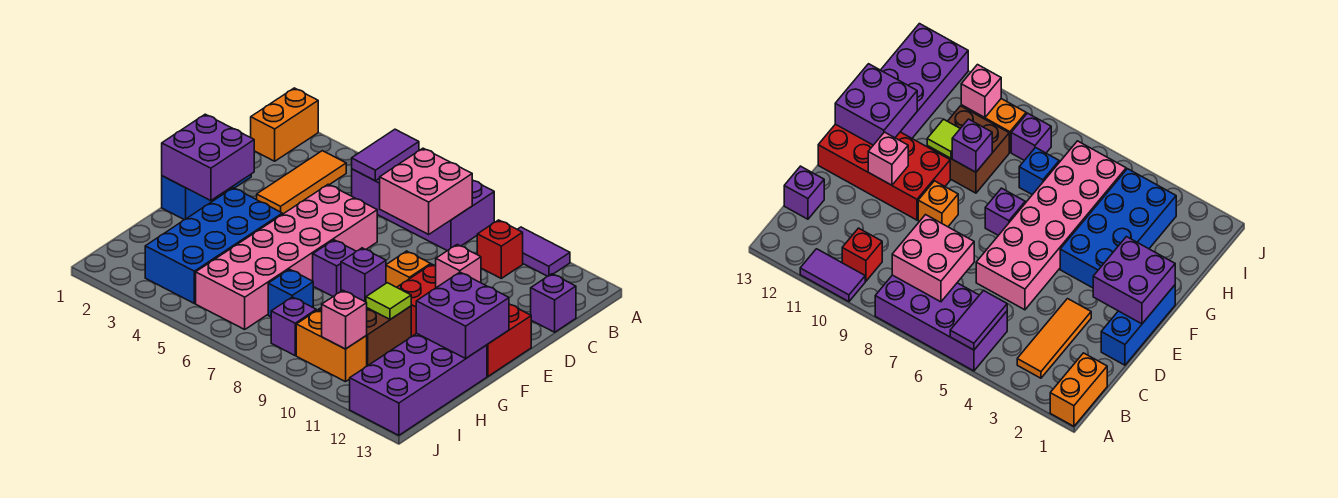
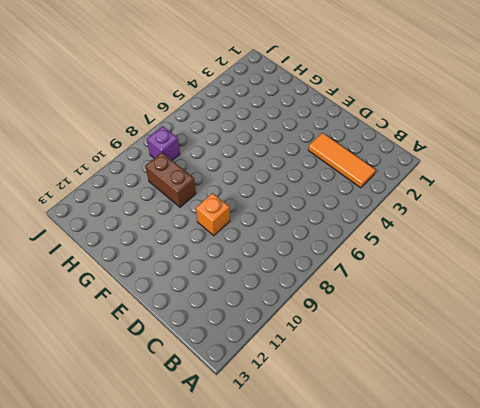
brown brick G9:H9 level 1 -> brown brick G9:H10 level 1
none -> orange brick A1:B1 level 1
none -> purple brick A5:B8 level 1
none -> purple tile A10:A11 level 1

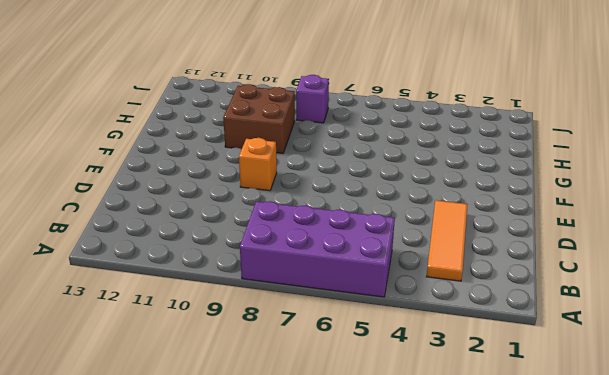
none -> orange brick A1:B1 level 1
none -> purple tile A10:A11 level 1
none -> red brick B10 level 1

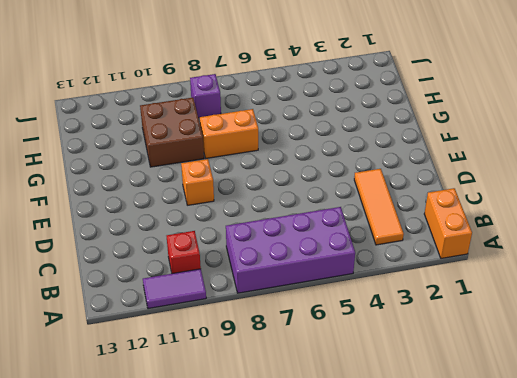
orange brick G7:G8 level 1 -> orange brick I9:I10 level 1
none -> purple brick C13 level 1
none -> blue brick D1:F1 level 1
none -> pink brick D5:I6 level 1

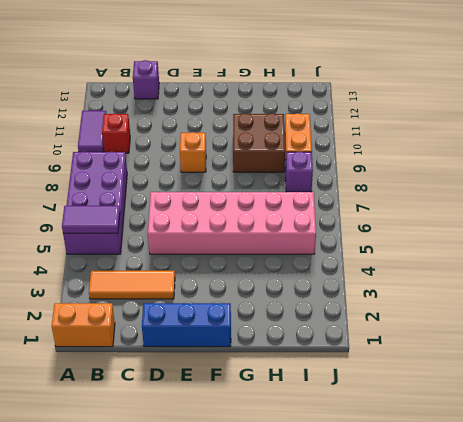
none -> red brick E10:F13 level 1
none -> blue brick F3:I4 level 1
none -> purple brick F7 level 1

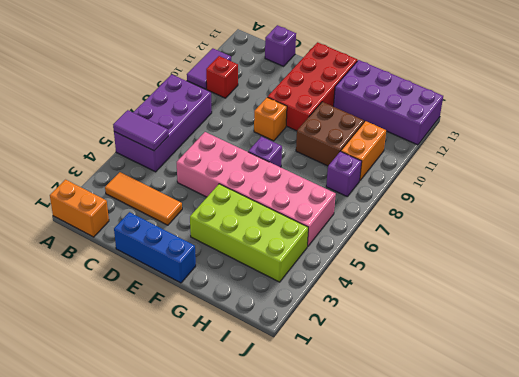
lime brick F3:I4 level 1 -> blue brick F3:I4 level 1
none -> blue brick H7 level 1
none -> pink brick B7:C8 level 2
none -> purple brick E1:F2 level 2

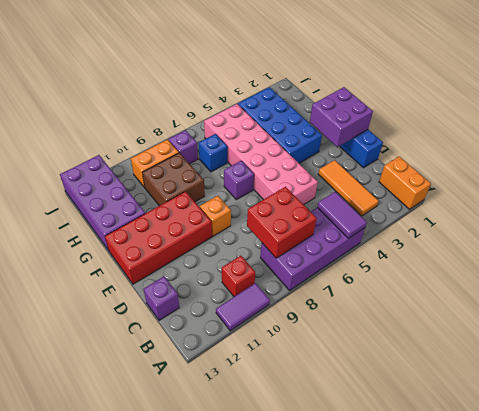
red brick B7:C8 level 2 -> pink brick B7:C8 level 2
none -> pink brick E11 level 2
none -> purple brick F12:G13 level 2
none -> purple brick G9 level 2

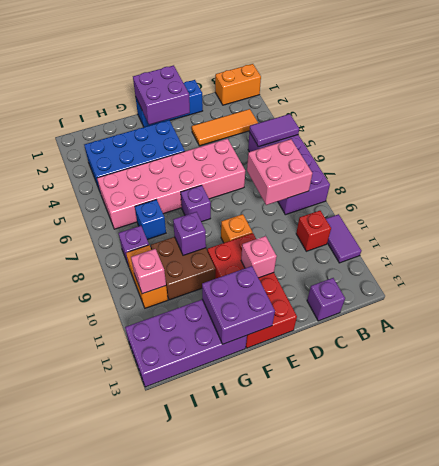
none -> lime tile G10 level 2

